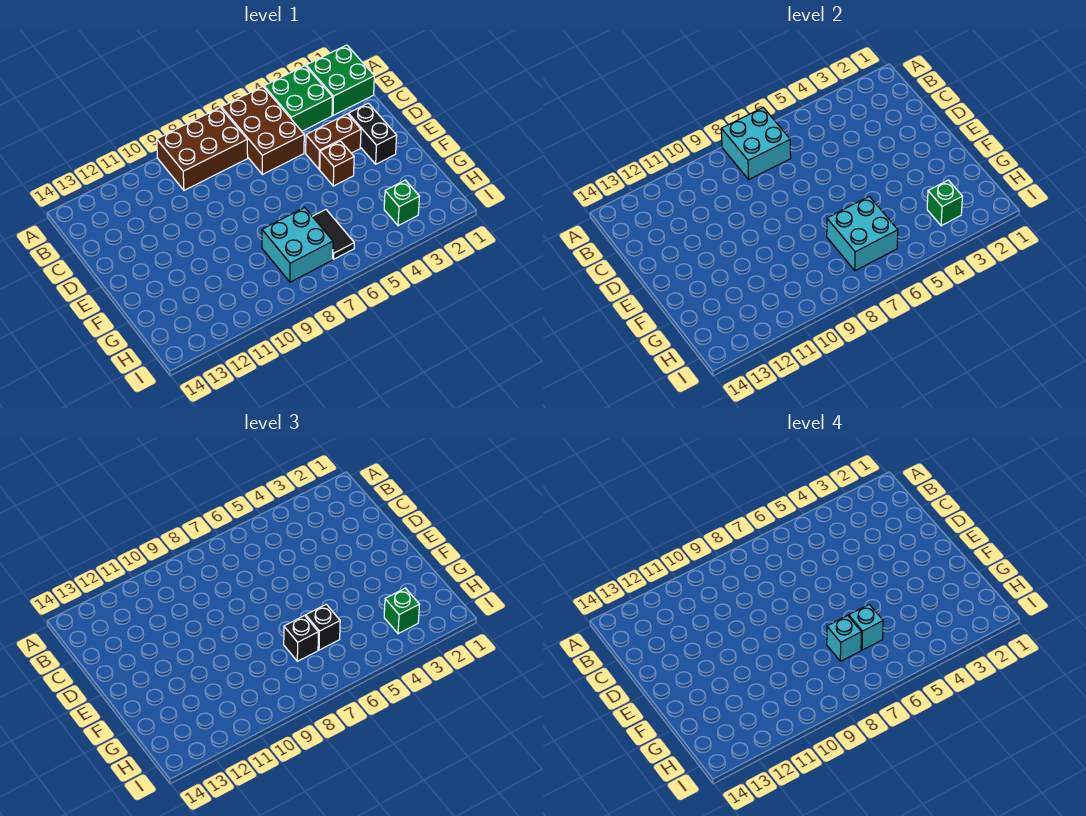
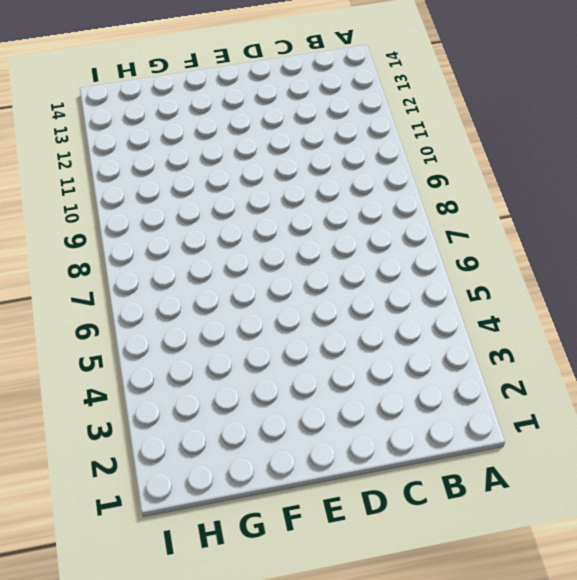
none -> green brick A1:B2 level 1
none -> green brick A3:B4 level 1
none -> brown brick A5:C6 level 1

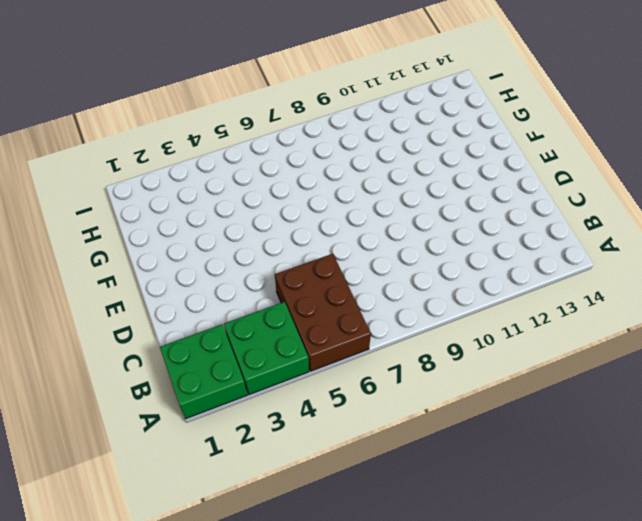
none -> brown brick A7:B9 level 1
none -> black brick D2:E2 level 1
none -> brown brick D3:D4 level 1

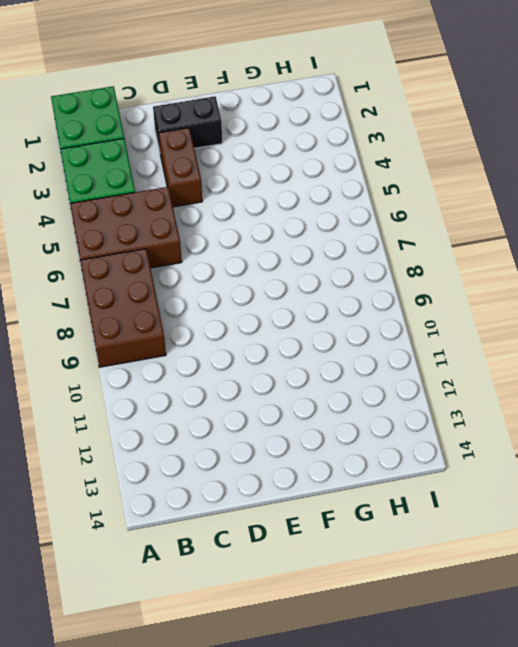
none -> brown brick E4 level 1
none -> black tile G6:H6 level 1
none -> cyan brick G7:H8 level 1

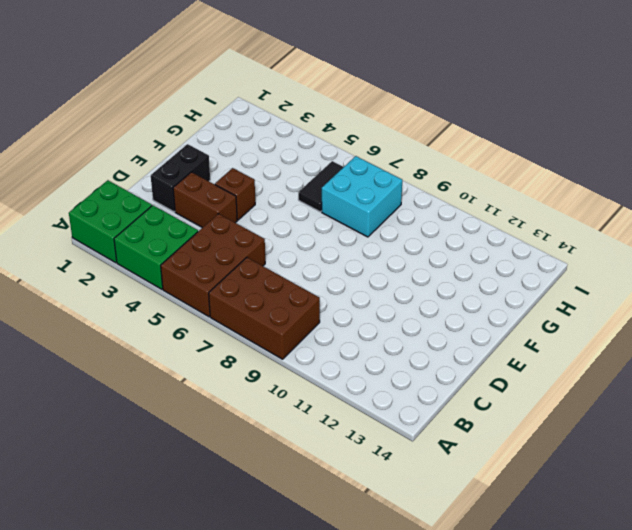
none -> green brick H3 level 1
none -> cyan brick A7:B8 level 2
none -> cyan brick G6:H7 level 2

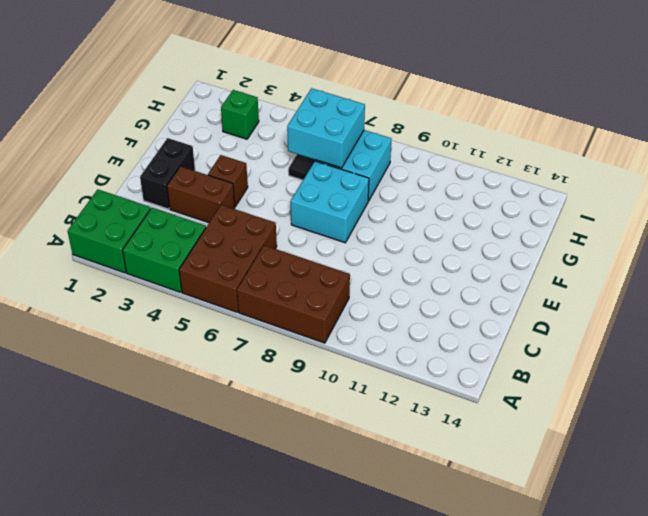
cyan brick E7:F8 level 1 -> cyan brick A7:B8 level 2
none -> green brick H3 level 2
none -> black brick G6 level 3
none -> black brick G7 level 3

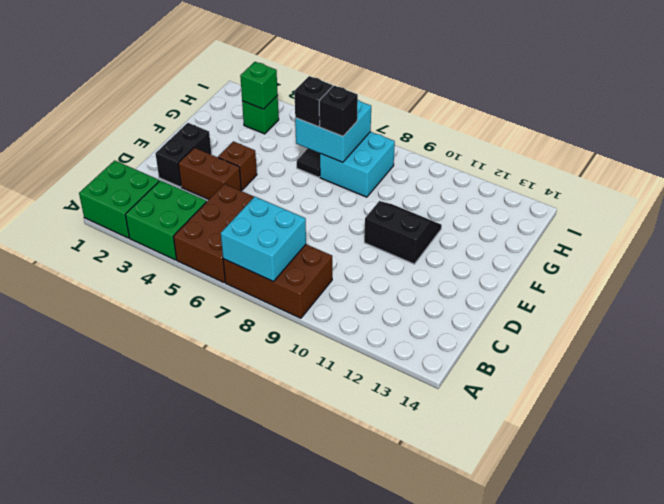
black slope E10:F11 level 1 top E -> none
none -> green brick H3 level 3
none -> cyan brick G6 level 4
none -> cyan brick G7 level 4

